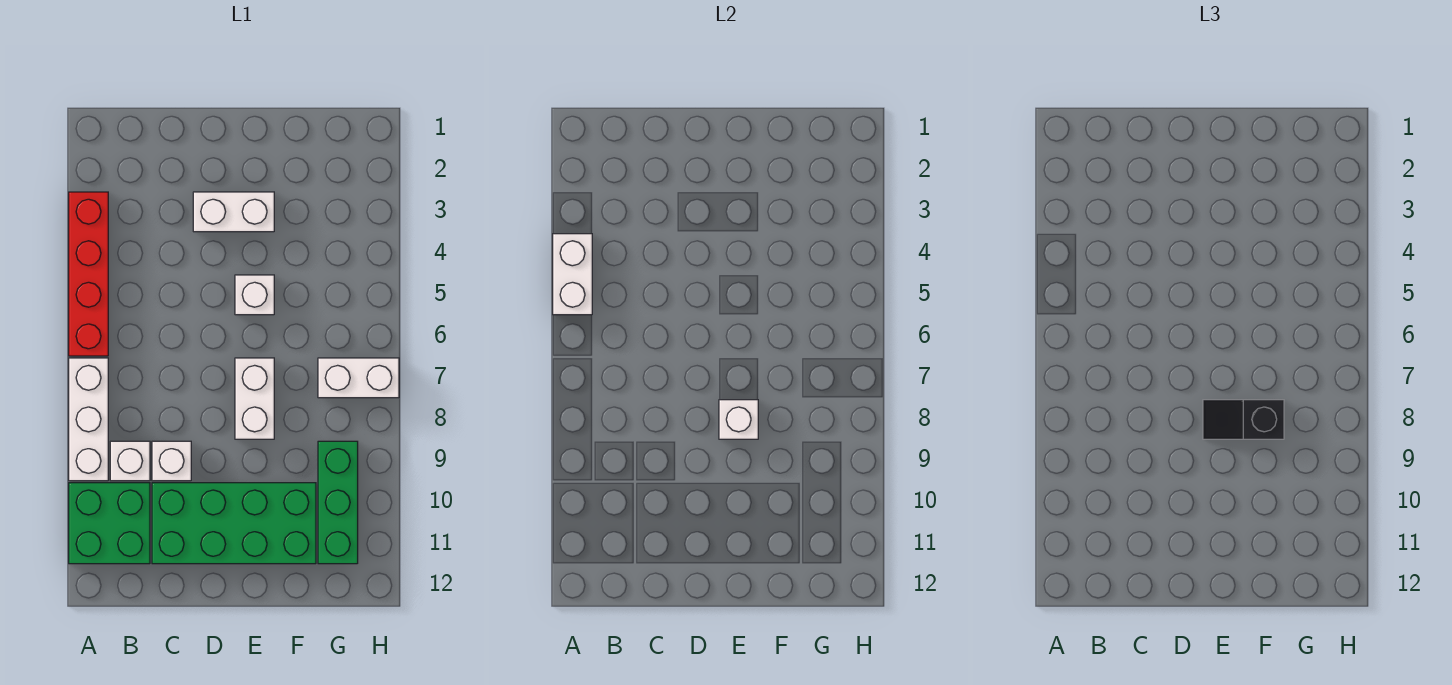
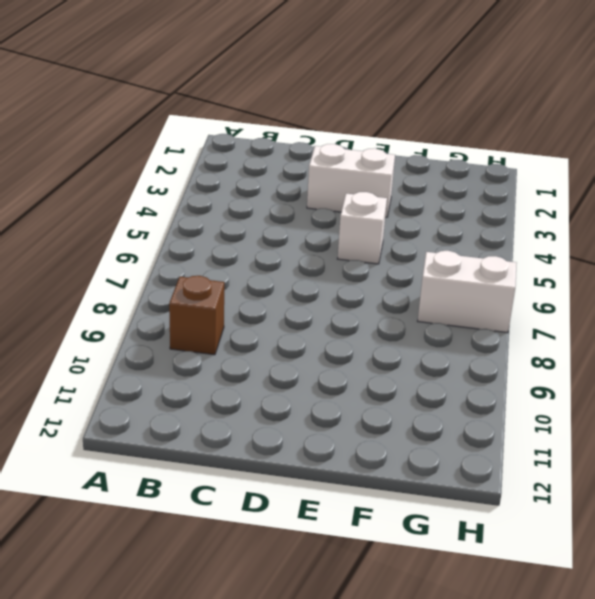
brown brick B9 level 1 -> white brick B9 level 1
none -> red brick A3:A6 level 1
none -> white brick A7:A9 level 1
none -> green brick A10:B11 level 1

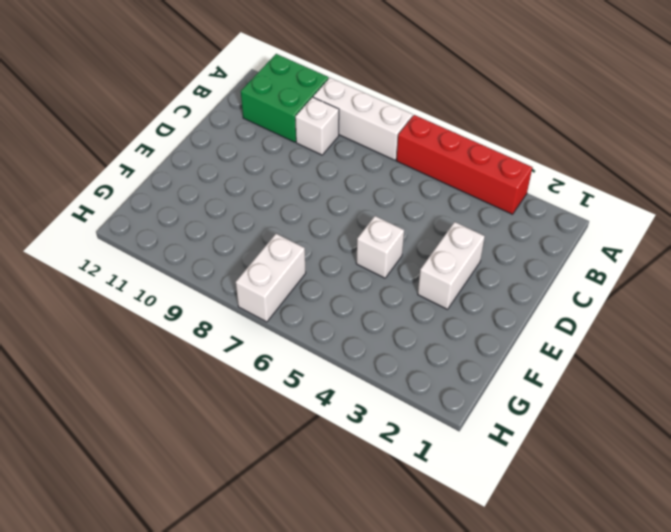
none -> white brick C9 level 1
none -> green brick C10:F11 level 1
none -> white brick E7:E8 level 1

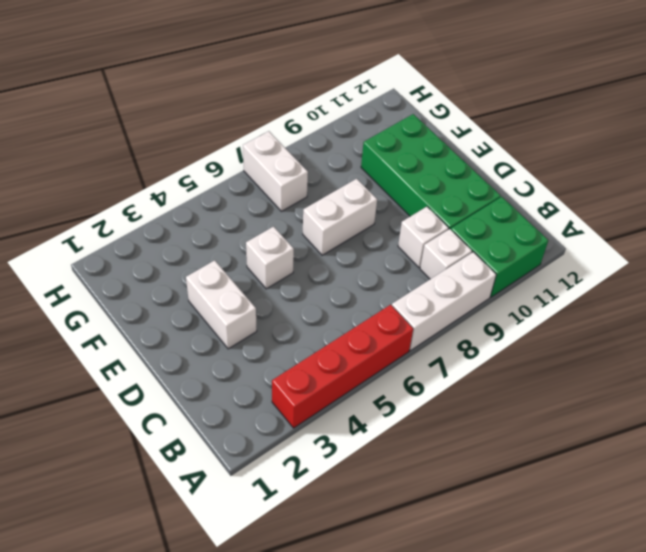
none -> green brick G9:G11 level 1
none -> white brick A4:A5 level 2
none -> white brick E8 level 2

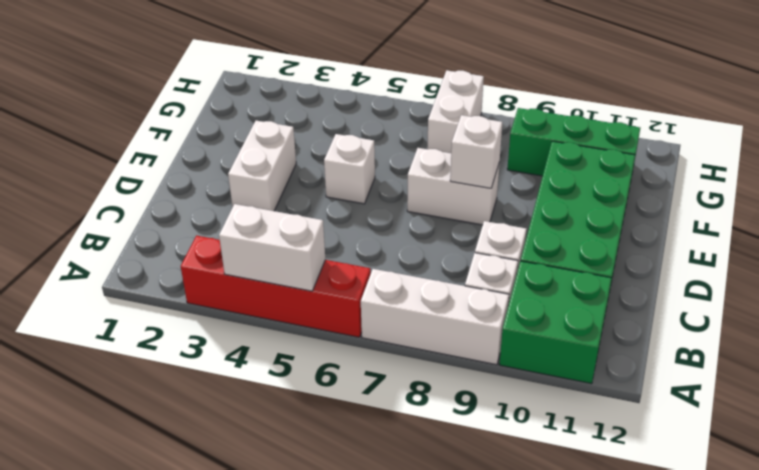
none -> black slope E8:F8 level 3 top F

